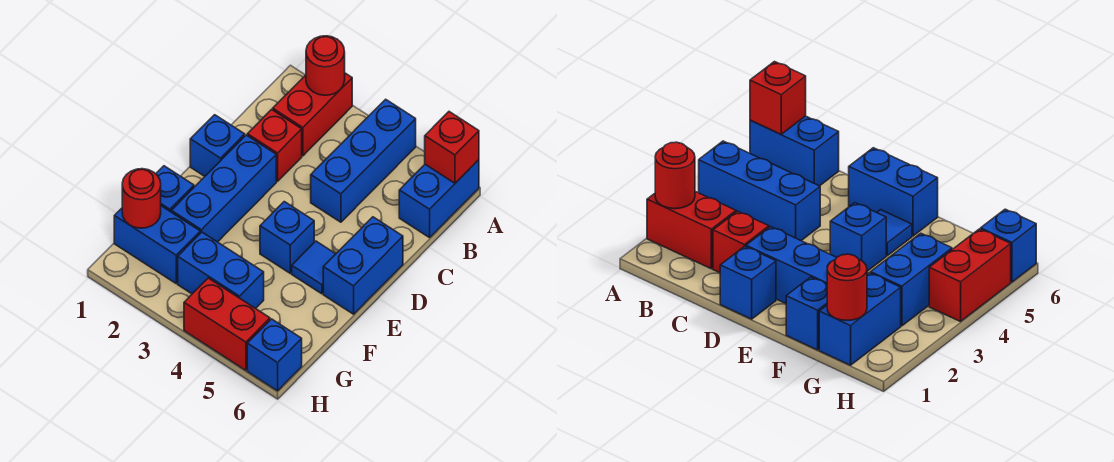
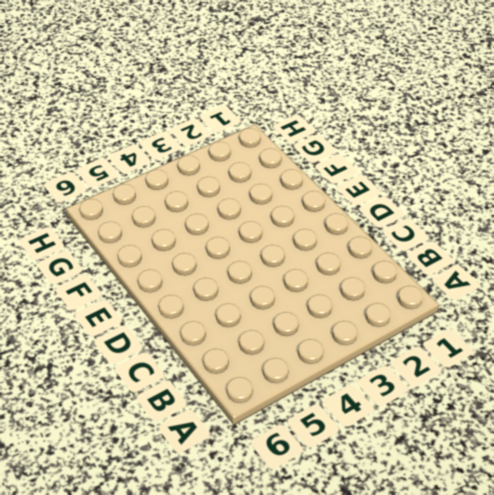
none -> red brick A2:B2 level 1
none -> blue brick A4:C4 level 1
none -> blue brick A6:B6 level 1

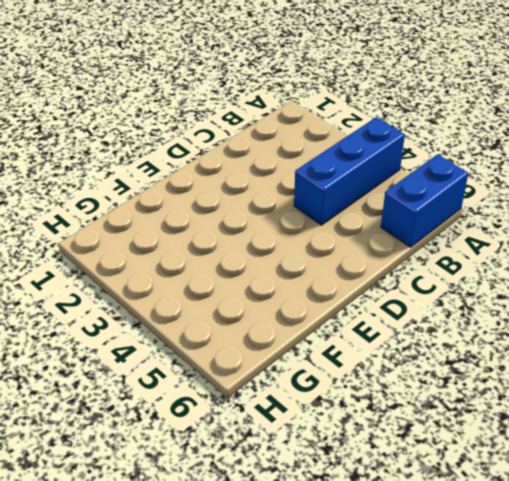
none -> red brick A2:B2 level 1
none -> red brick C2 level 1
none -> blue brick D1 level 1

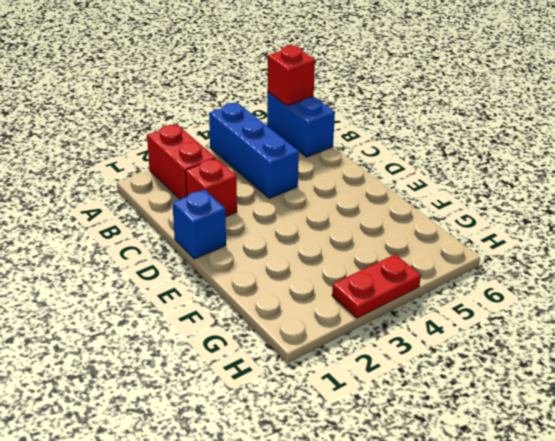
red plate H3:H4 level 1 -> red brick H4:H5 level 1
none -> blue brick D2:F2 level 1
none -> blue brick D6:E6 level 1
none -> blue brick E4 level 1

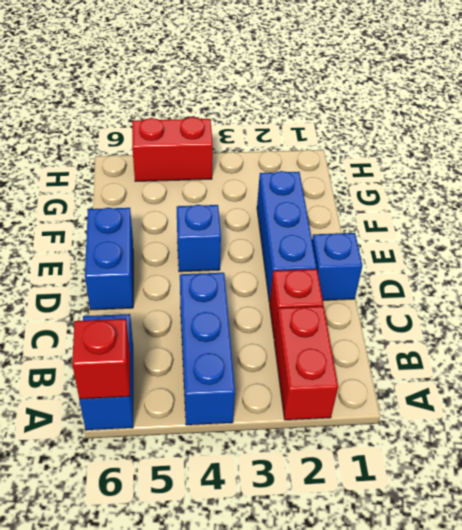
none -> blue tile E5 level 1
none -> blue brick F1 level 1
none -> blue brick G1:G2 level 1

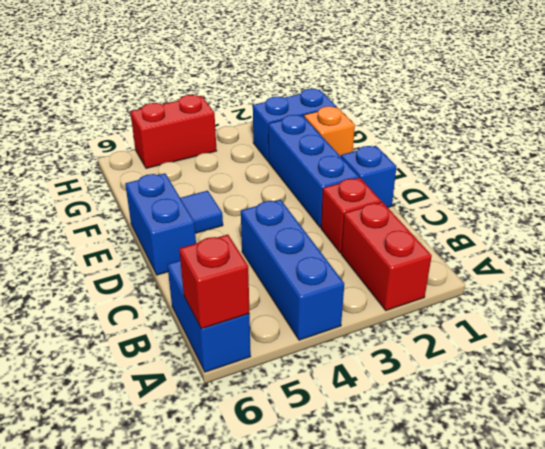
orange brick F1 level 1 -> blue brick F1 level 1
none -> blue brick E4 level 1
none -> blue brick G3:G4 level 1
none -> blue brick H6 level 1

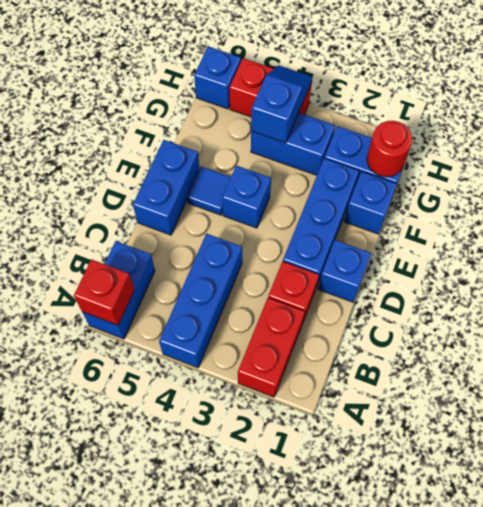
blue slope G4:H4 level 2 top G -> none
none -> red round brick A2 level 2

